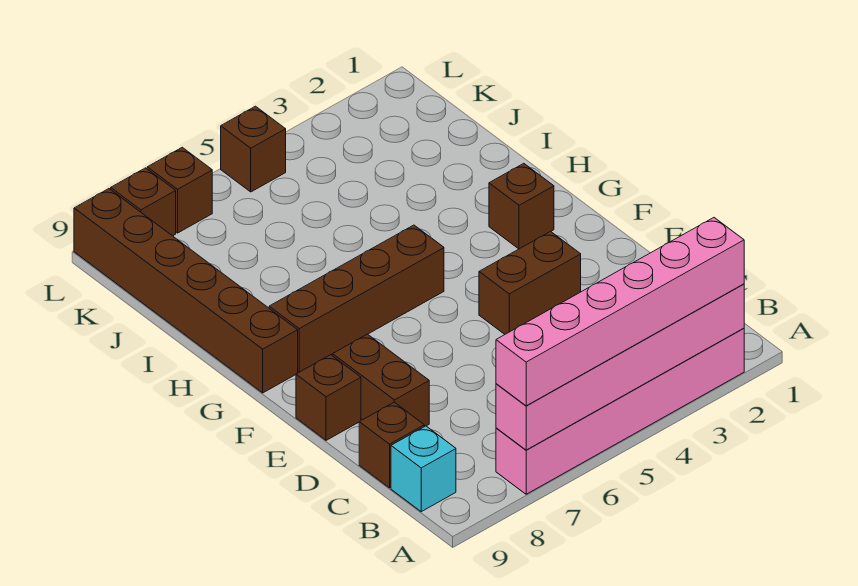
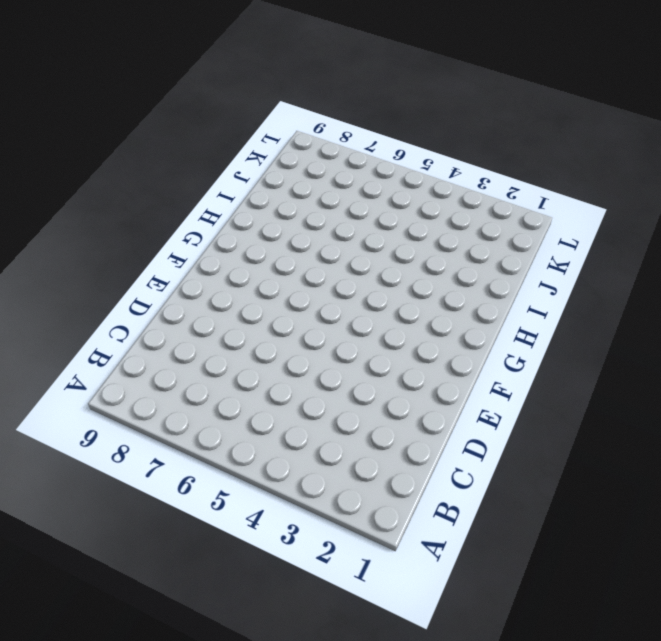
none -> pink brick A2:A7 level 1
none -> cyan brick B9 level 1
none -> brown brick C9 level 1

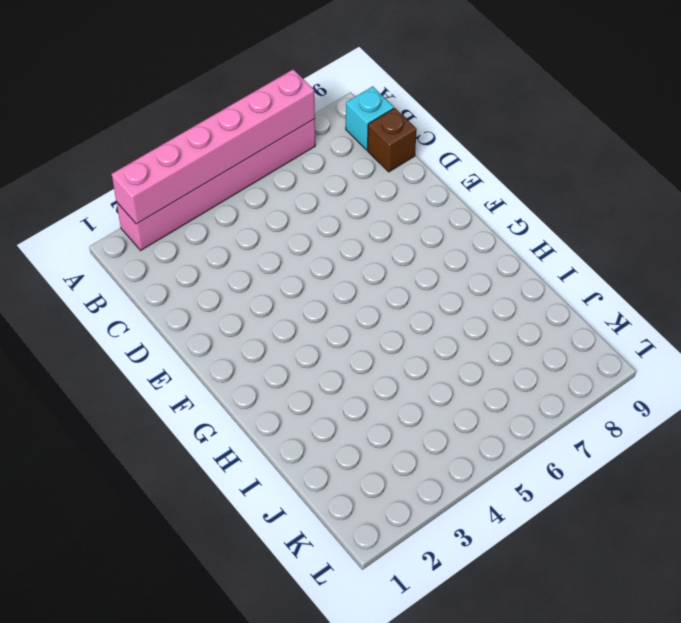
none -> brown brick D8:E8 level 1
none -> brown brick E3:E4 level 1
none -> brown brick E9 level 1

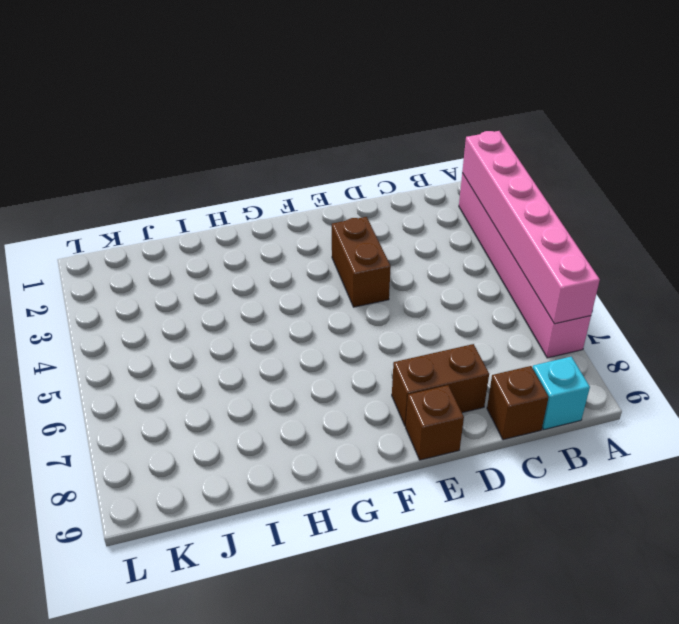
none -> brown brick G2 level 1
none -> brown brick G5:G8 level 1
none -> brown brick G9:L9 level 1

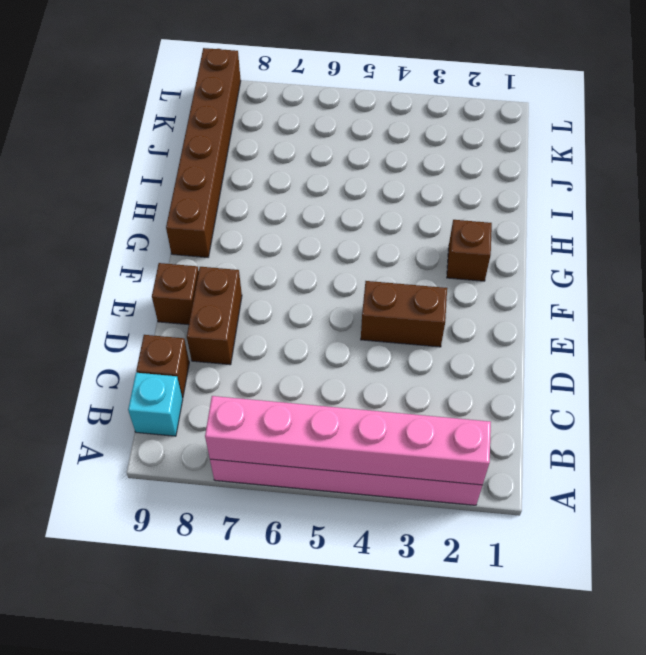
none -> brown brick G5:G8 level 1
none -> brown brick L5 level 1
none -> brown brick L7 level 1

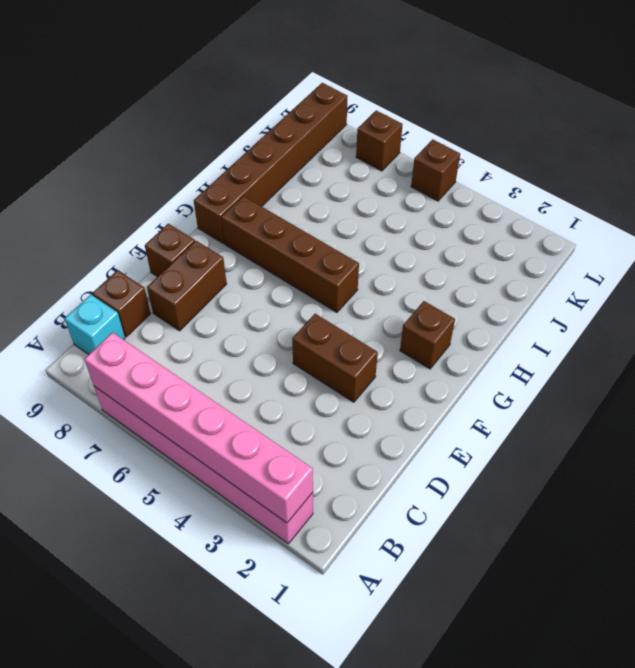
none -> brown brick L8 level 1
none -> pink brick A2:A7 level 3

